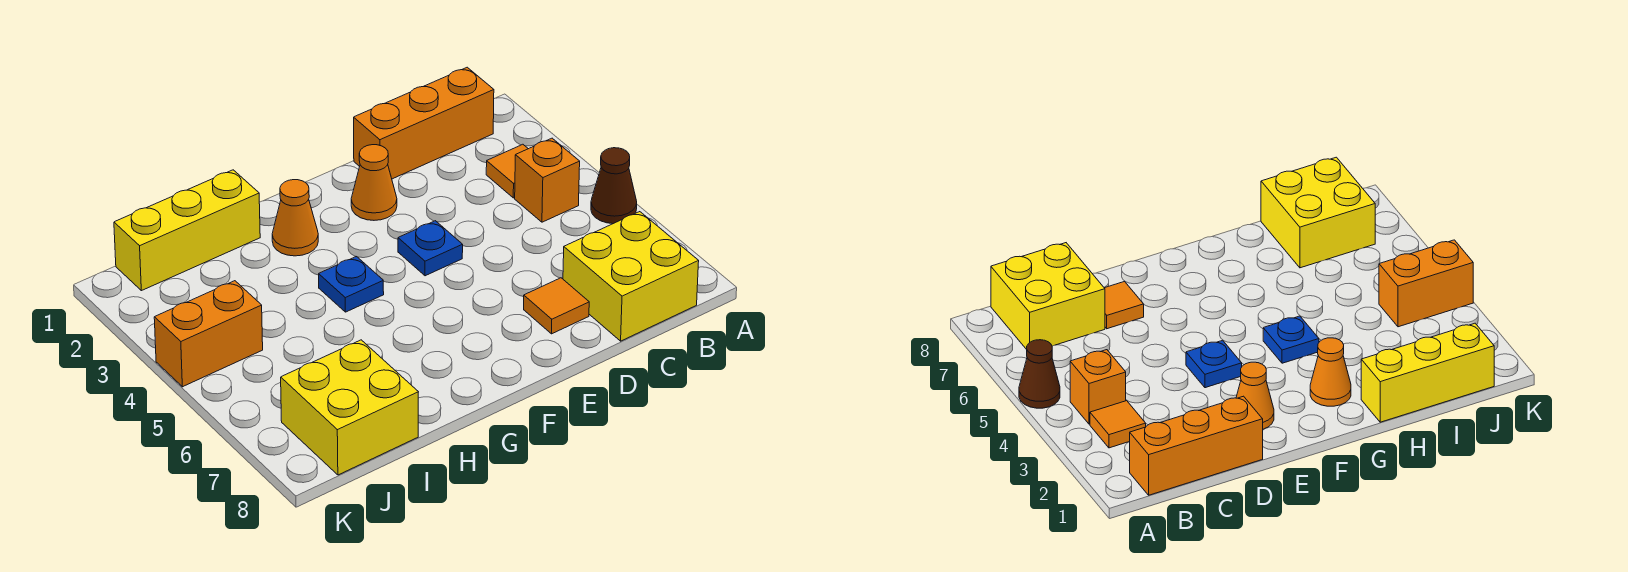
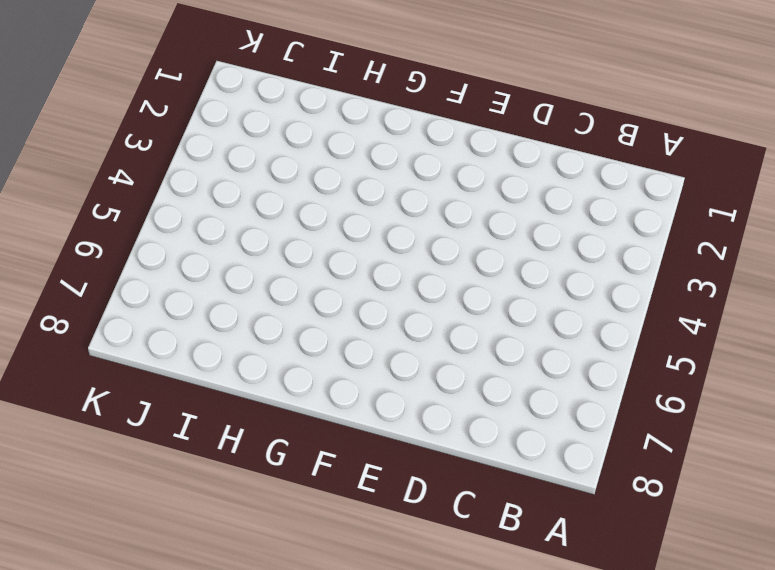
none -> brown cone A5 level 1
none -> orange brick B1:D1 level 1
none -> orange tile B3 level 1

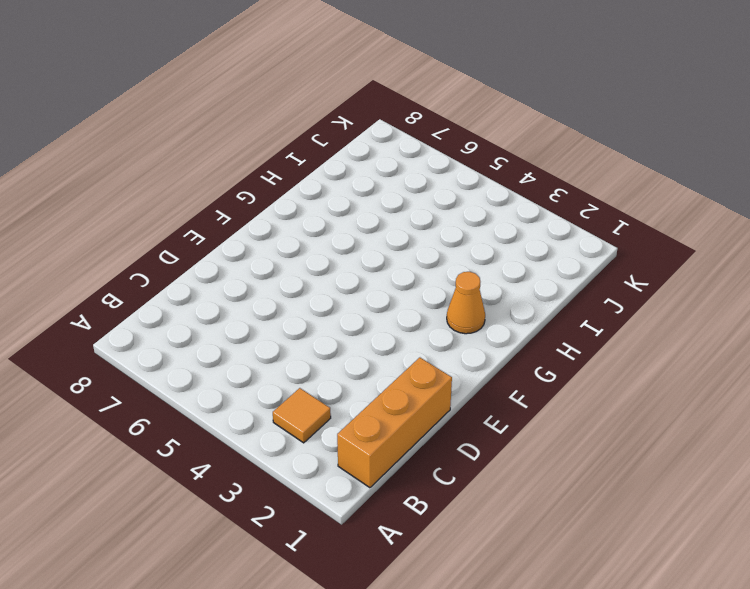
none -> brown cone A5 level 1
none -> orange brick B4 level 1
none -> yellow brick B7:C8 level 1

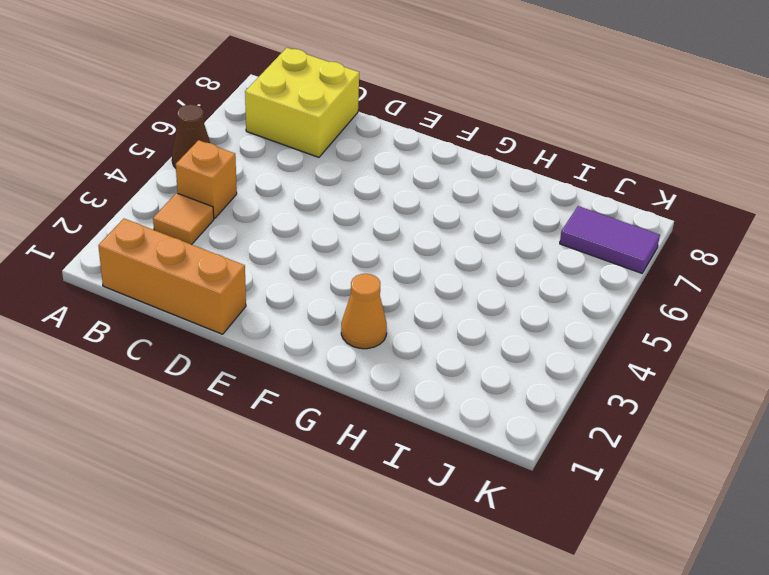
purple tile J7:K7 level 1 -> yellow brick I7:J8 level 1
none -> orange tile D7 level 1
none -> orange cone E2 level 1
none -> blue plate E4 level 1

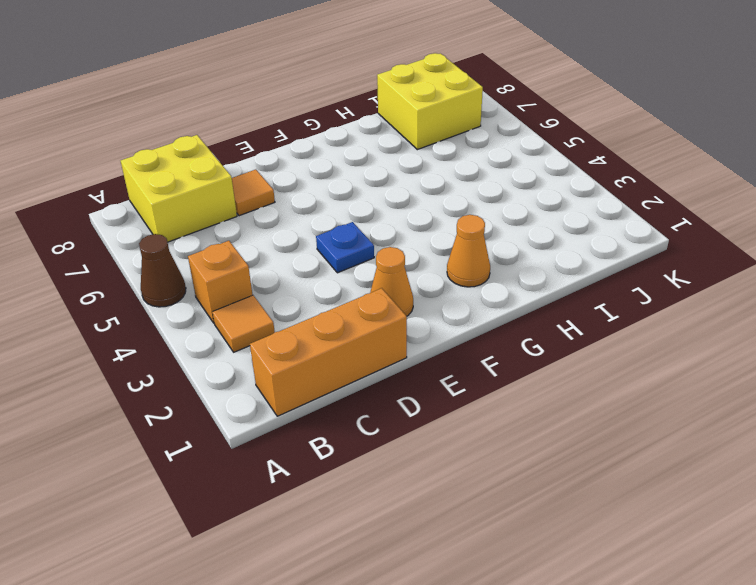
none -> blue plate G4 level 1
none -> yellow brick H1:J1 level 1
none -> orange brick J4:K4 level 1

